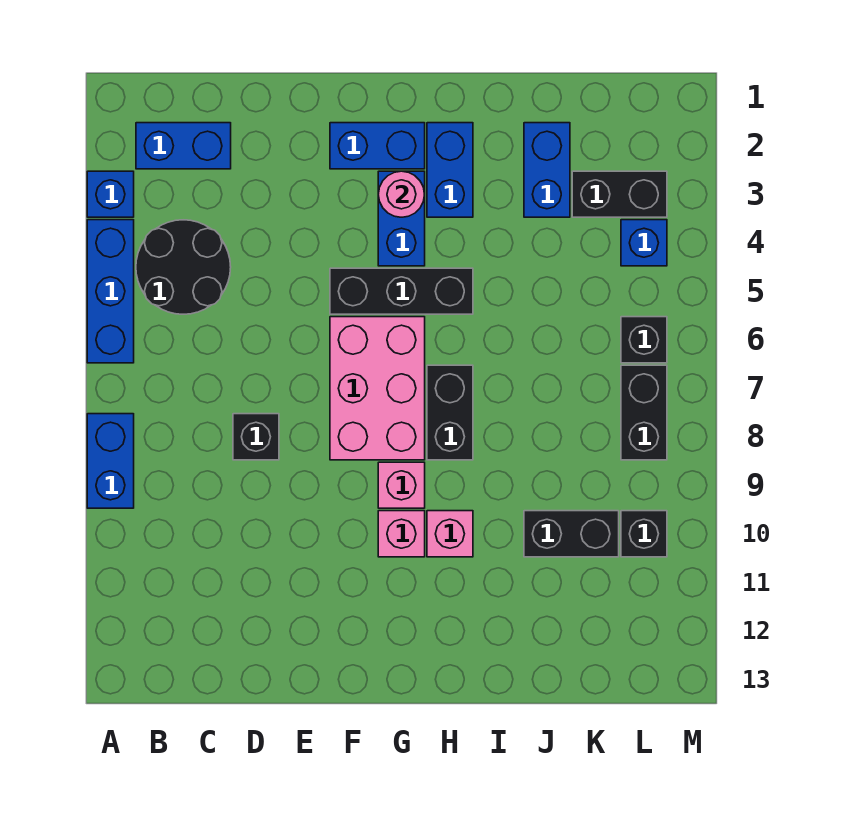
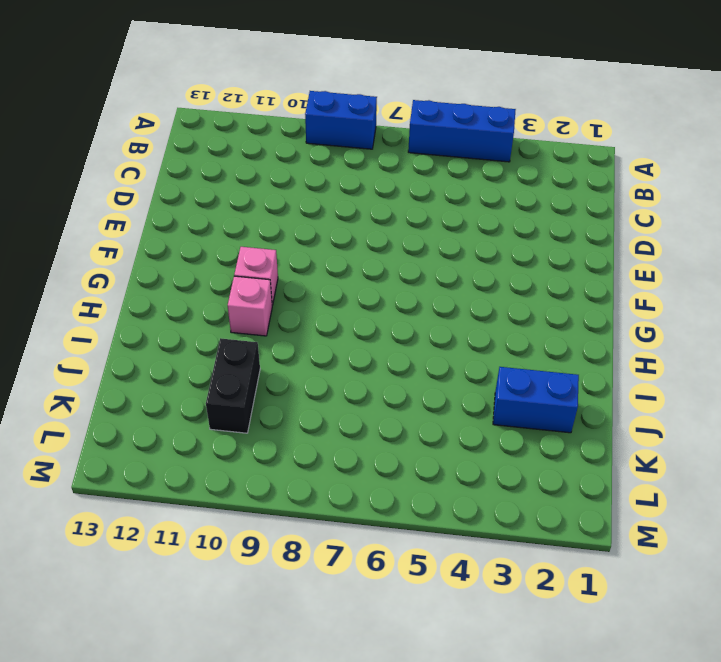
none -> blue brick A3 level 1
none -> blue brick B2:C2 level 1
none -> black round brick B4:C5 level 1

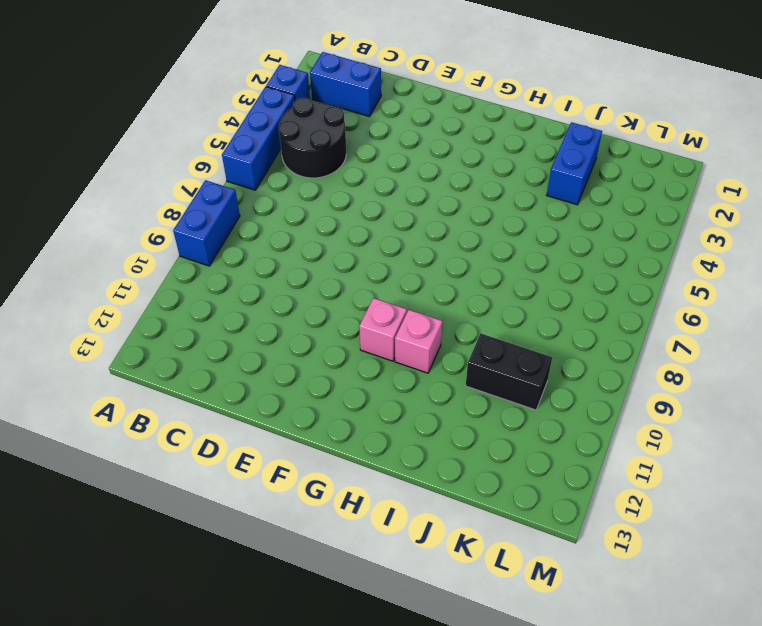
none -> black brick D8 level 1
none -> blue brick F2:G2 level 1
none -> black brick F5:H5 level 1

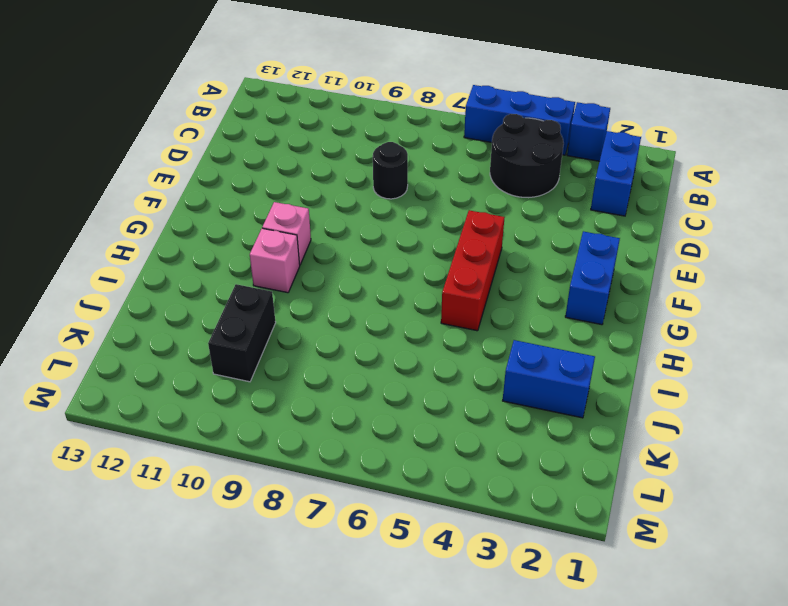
black round brick D8 level 1 -> black brick D8 level 1
red brick F5:H5 level 1 -> black brick F5:H5 level 1
none -> blue brick A8:A9 level 1
none -> pink brick F6:G8 level 1
none -> blue brick G3:G4 level 1

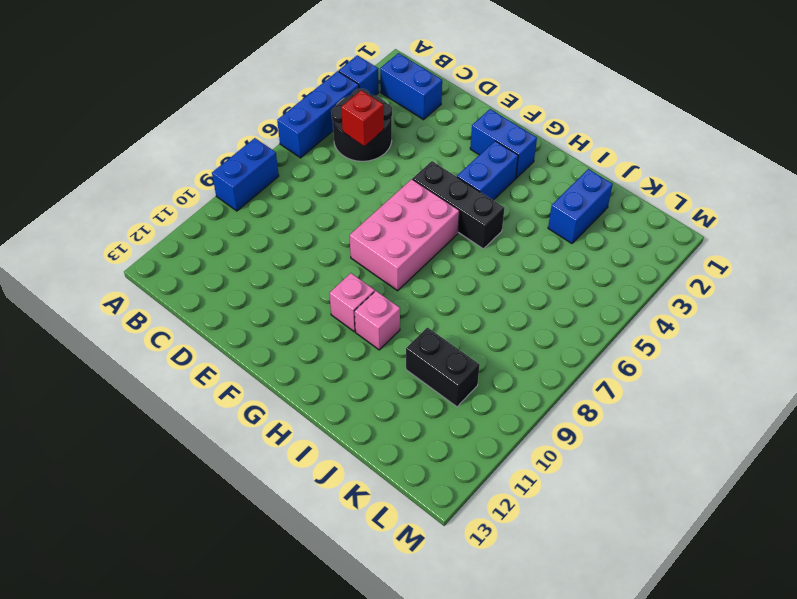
red brick C5 level 2 -> none
none -> black brick D8 level 1
none -> pink brick G9 level 1
none -> blue brick H2:H3 level 1

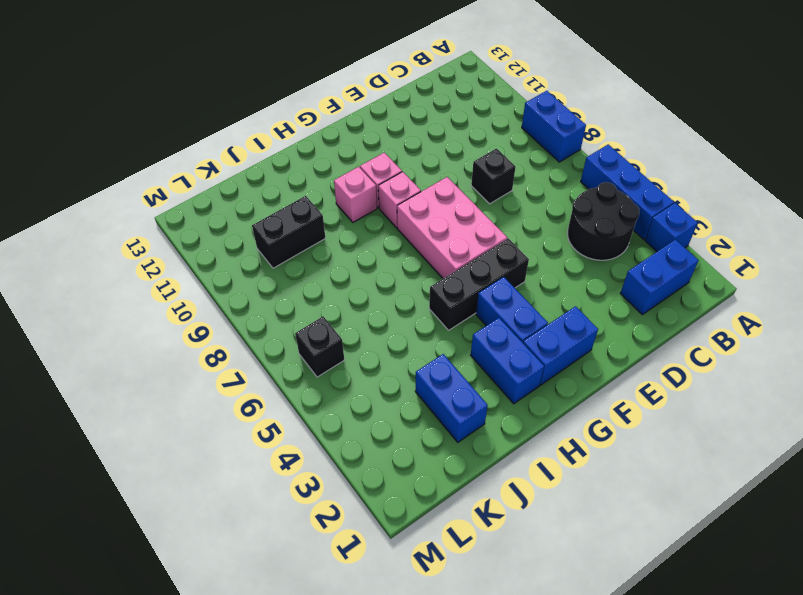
none -> black brick H7:H8 level 1
none -> black brick K3:L3 level 1
none -> blue brick L4 level 1

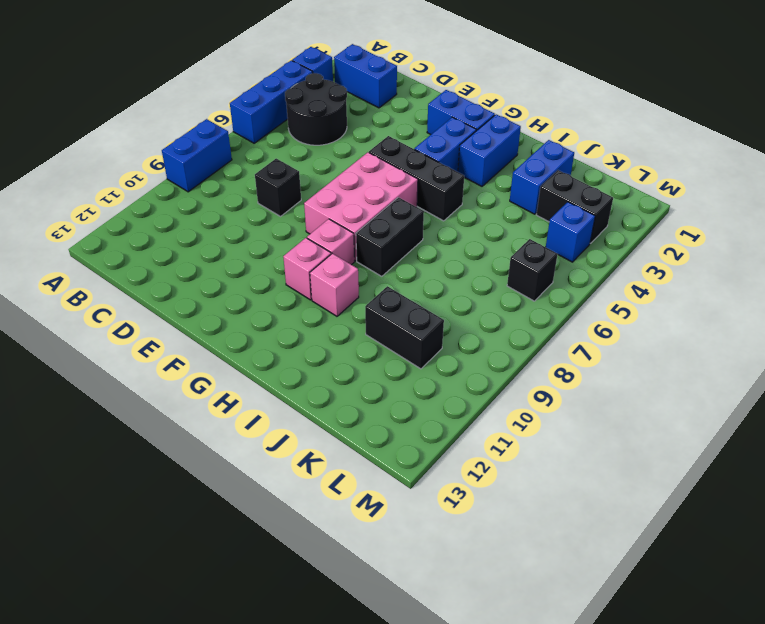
none -> black brick L7:L8 level 1
none -> black brick L10 level 1
none -> pink round brick G3 level 2

